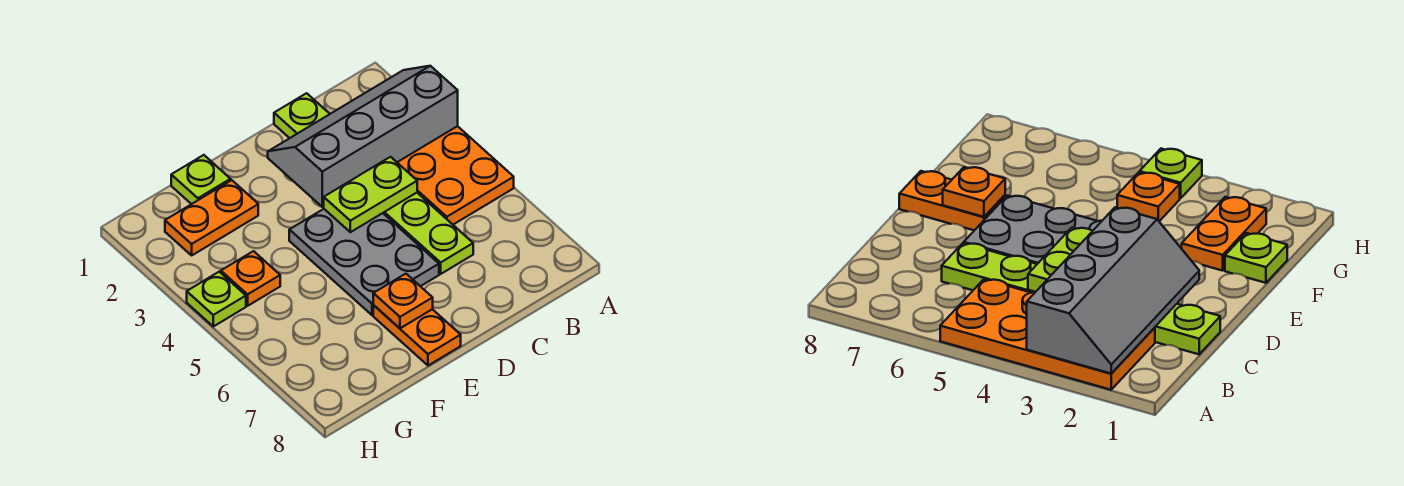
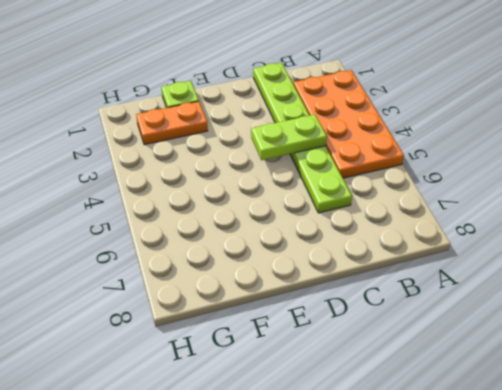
none -> grey plate D4:E6 level 1
none -> orange plate E7:E8 level 1

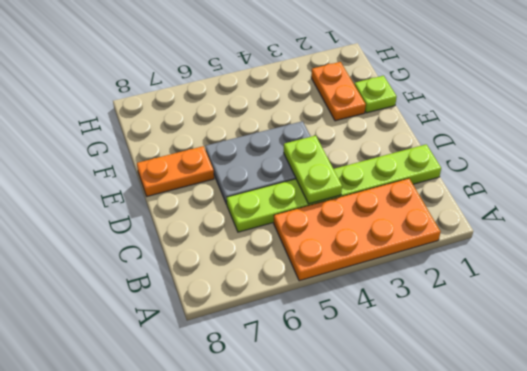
none -> orange plate G4 level 1
none -> lime plate H4 level 1

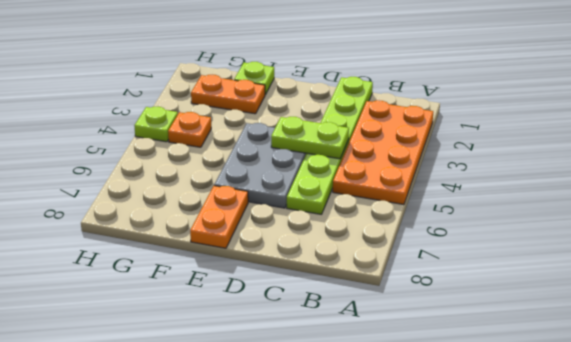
none -> grey slope A2:D3 level 2 top 3
none -> orange plate E7 level 2

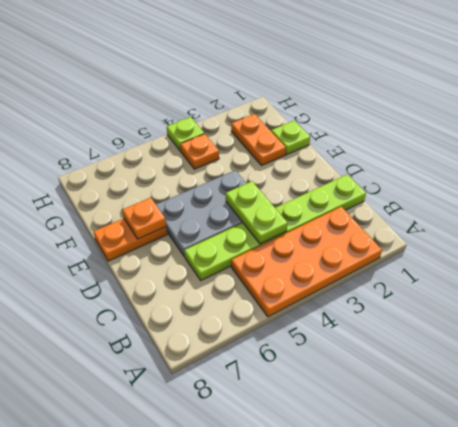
none -> grey slope A2:D3 level 2 top 3

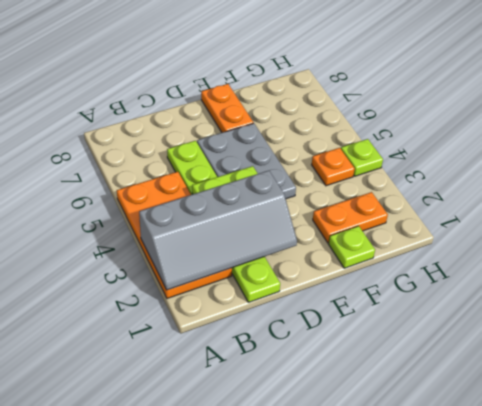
none -> orange plate E7 level 2

